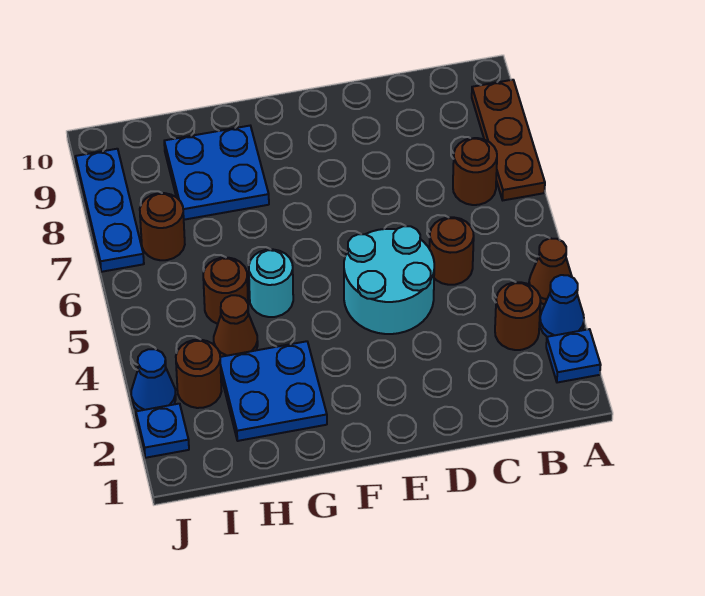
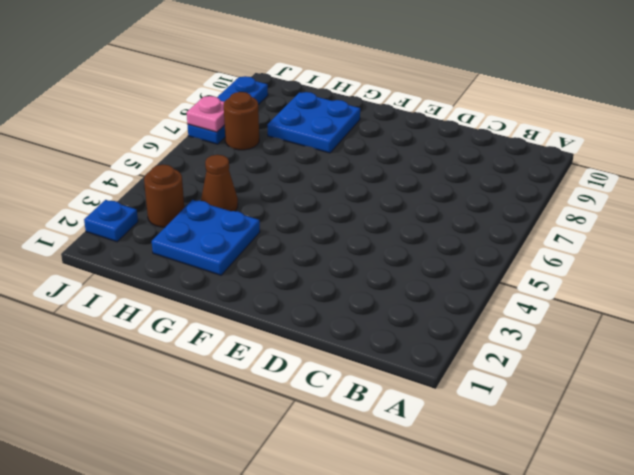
pink plate J7 level 2 -> none
none -> blue plate A2 level 1
none -> blue cone A3 level 1
none -> brown cone A4 level 1

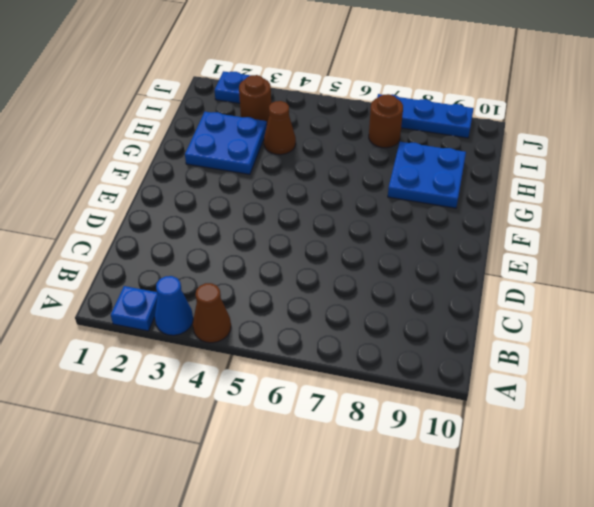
none -> brown plate A7:A9 level 1
none -> brown round brick B3 level 1
none -> brown round brick B7 level 1

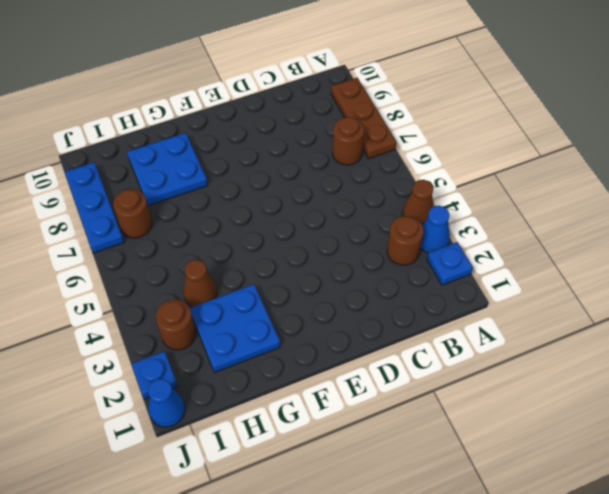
blue cone J1 level 1 -> blue cone J3 level 1
none -> brown round brick C5 level 1
none -> cyan round brick D4:E5 level 1
none -> cyan round brick G5 level 1

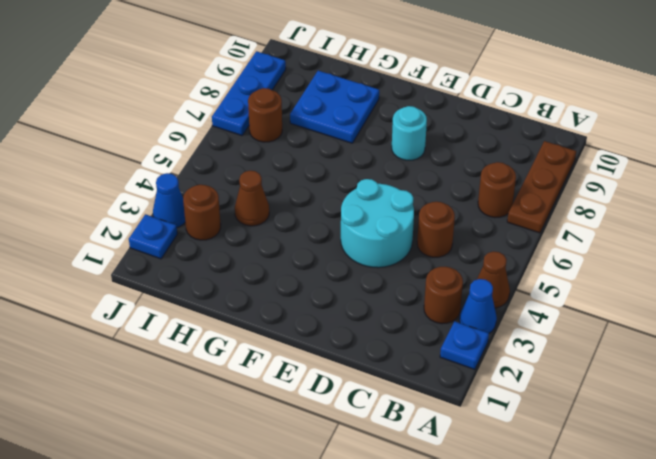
cyan round brick E8 level 1 -> cyan round brick G5 level 1
none -> blue plate G2:H3 level 1
none -> brown round brick H5 level 1

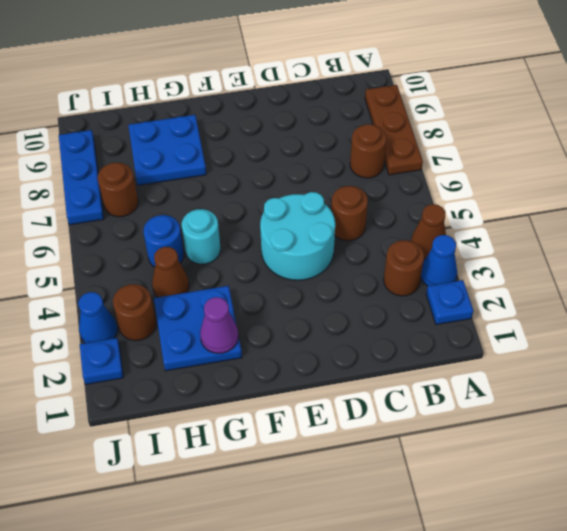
purple cone G2 level 2 -> none
blue round brick H5 level 1 -> brown round brick H5 level 1

